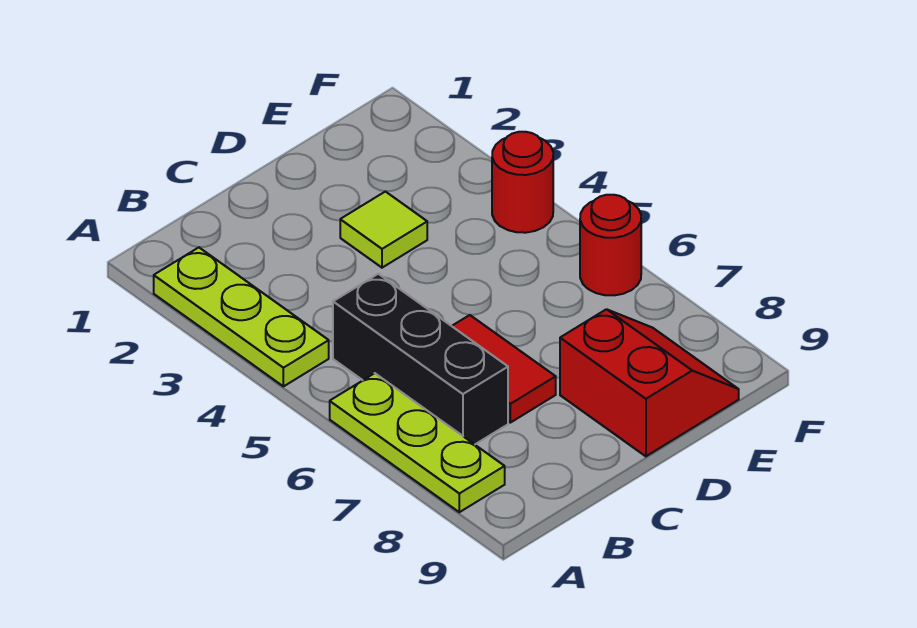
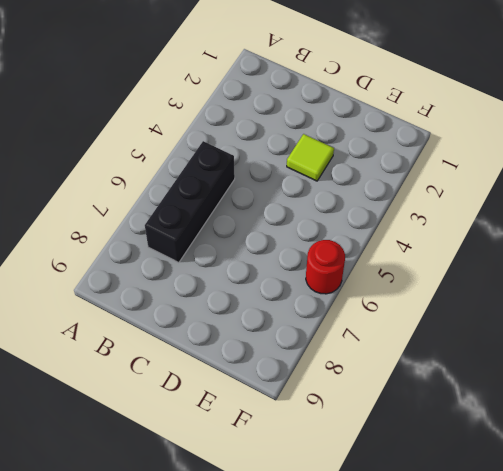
none -> lime plate A2:A4 level 1
none -> lime plate A6:A8 level 1

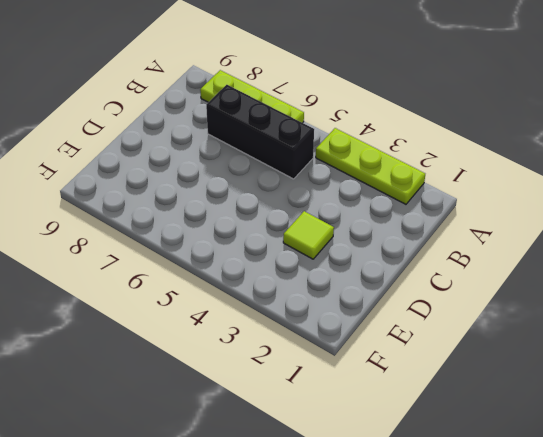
none -> red tile C6:C7 level 1
none -> red slope D8:E9 level 1 top D

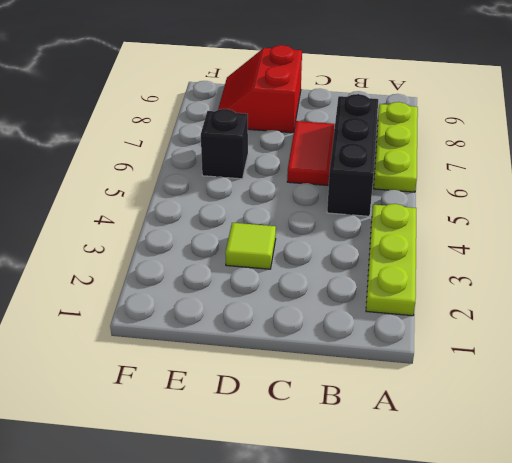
black brick E6 level 1 -> none
none -> red round brick F4 level 1
none -> red round brick F6 level 1

